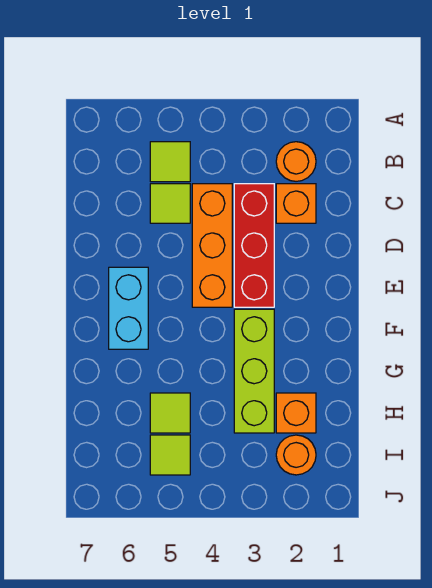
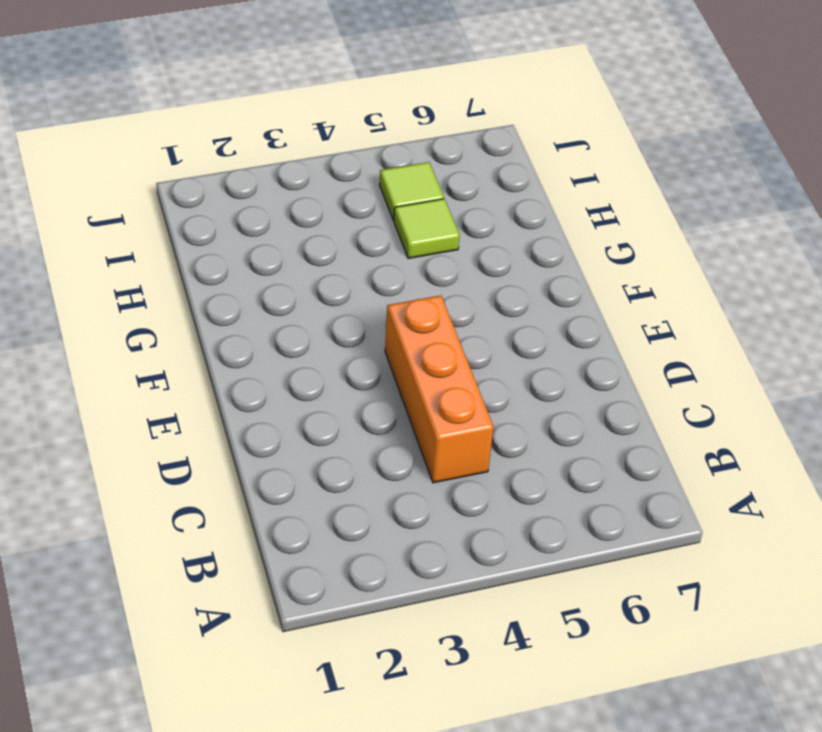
none -> orange round brick B2 level 1
none -> lime tile B5 level 1
none -> orange brick C2 level 1

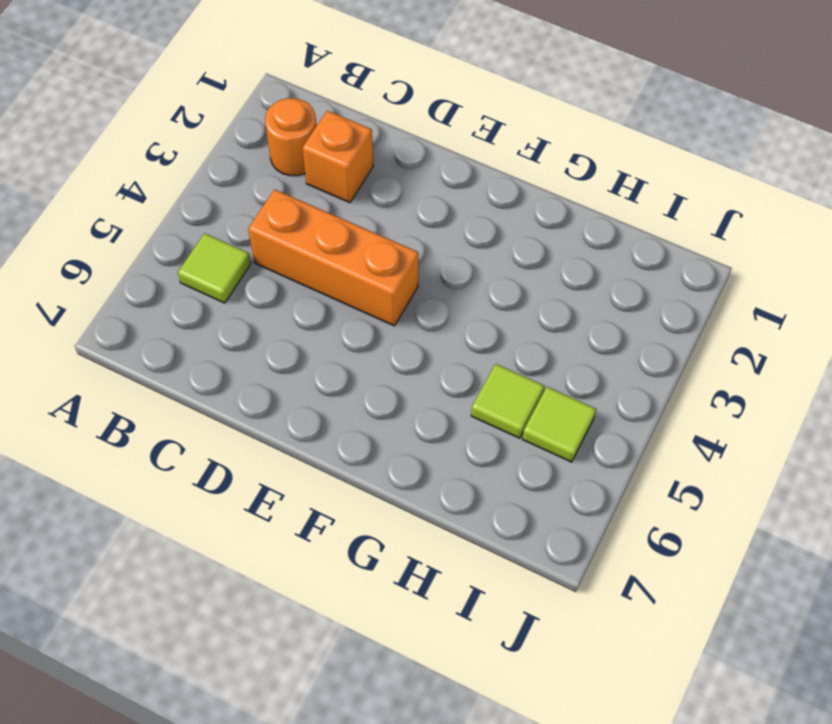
none -> red brick C3:E3 level 1
none -> lime tile C5 level 1
none -> cyan brick E6:F6 level 1

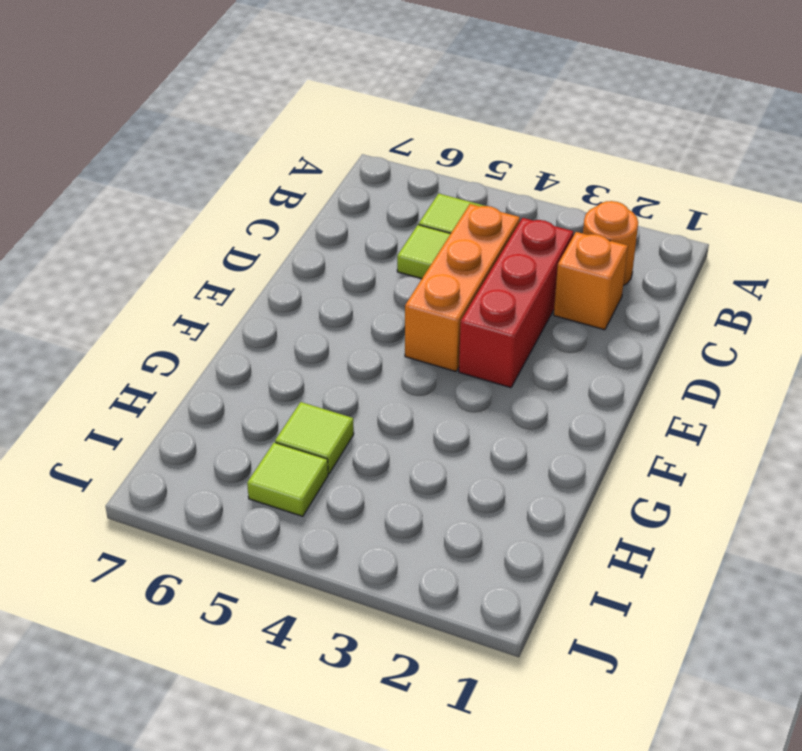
none -> cyan brick E6:F6 level 1
none -> lime brick F3:H3 level 1
none -> orange brick H2 level 1

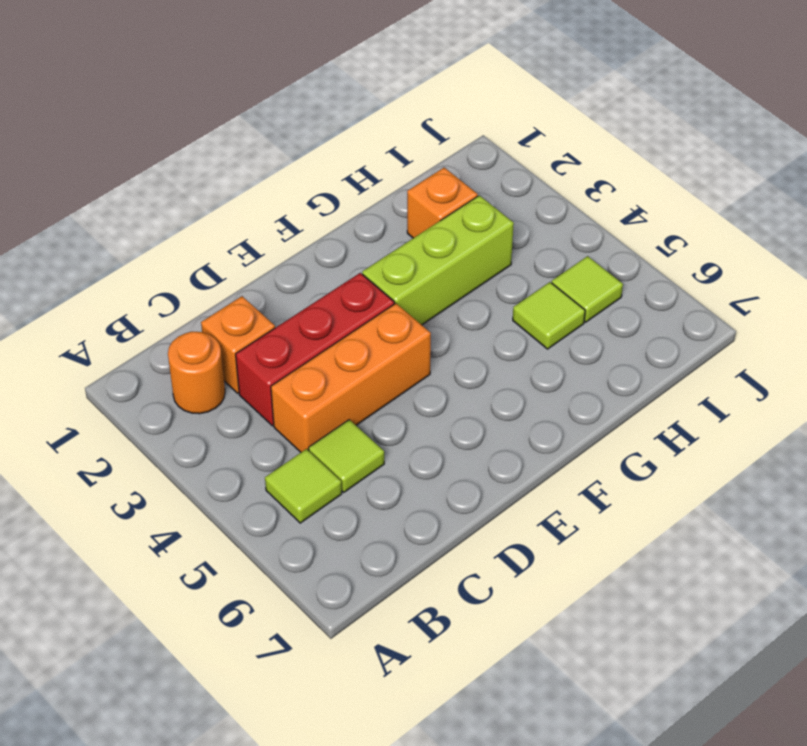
none -> cyan brick E6:F6 level 1
none -> orange round brick I2 level 1

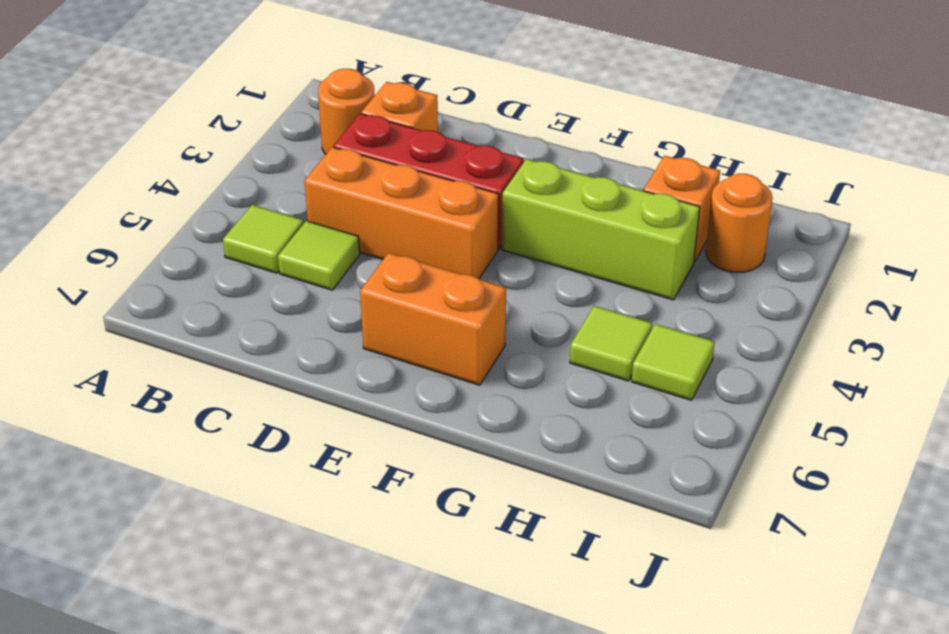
orange brick E6:F6 level 1 -> cyan brick E6:F6 level 1

